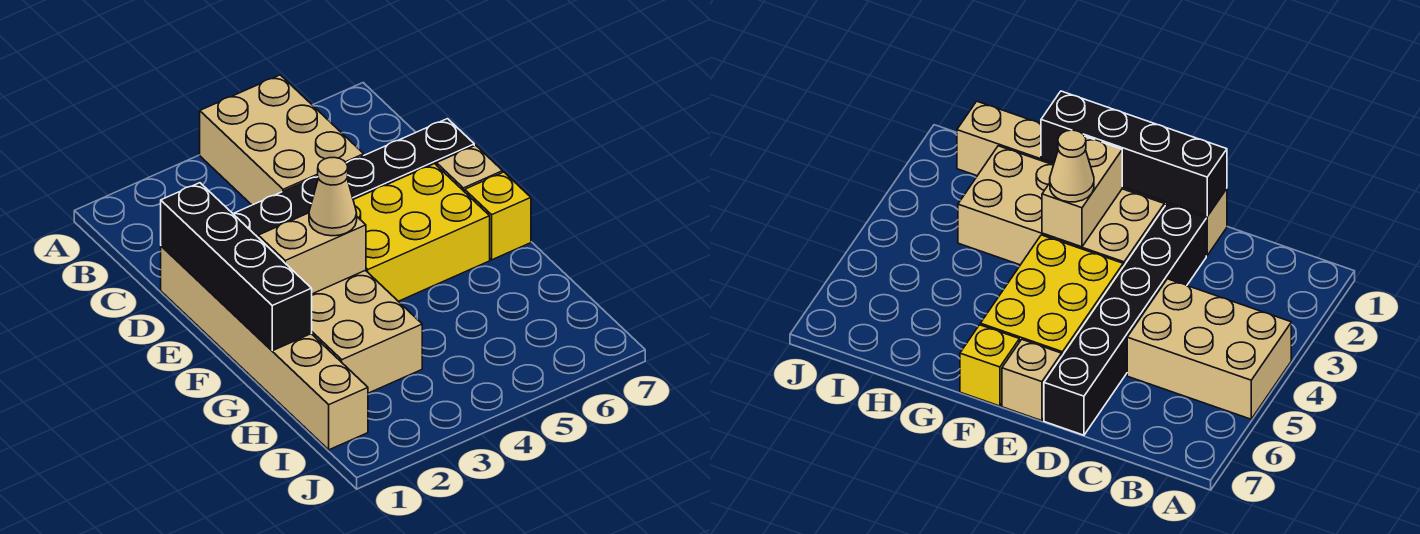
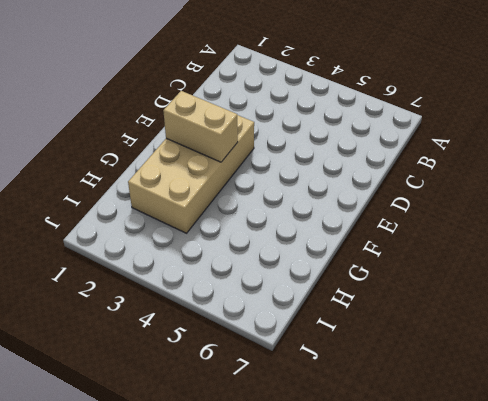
none -> tan brick A4:C5 level 1
none -> tan brick D1:I1 level 1

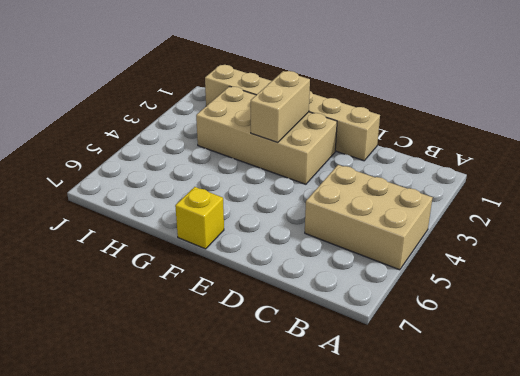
none -> black brick D2:D7 level 1
none -> yellow brick E4:F6 level 1

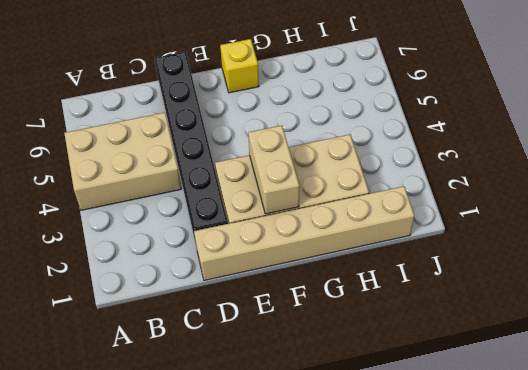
none -> yellow brick E4:F6 level 1
none -> tan brick E7 level 1

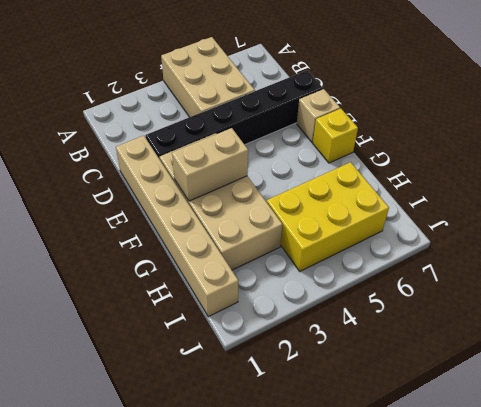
yellow brick H4:I6 level 1 -> yellow brick E4:F6 level 1
none -> black brick D1:G1 level 2
none -> tan cone F3 level 3

